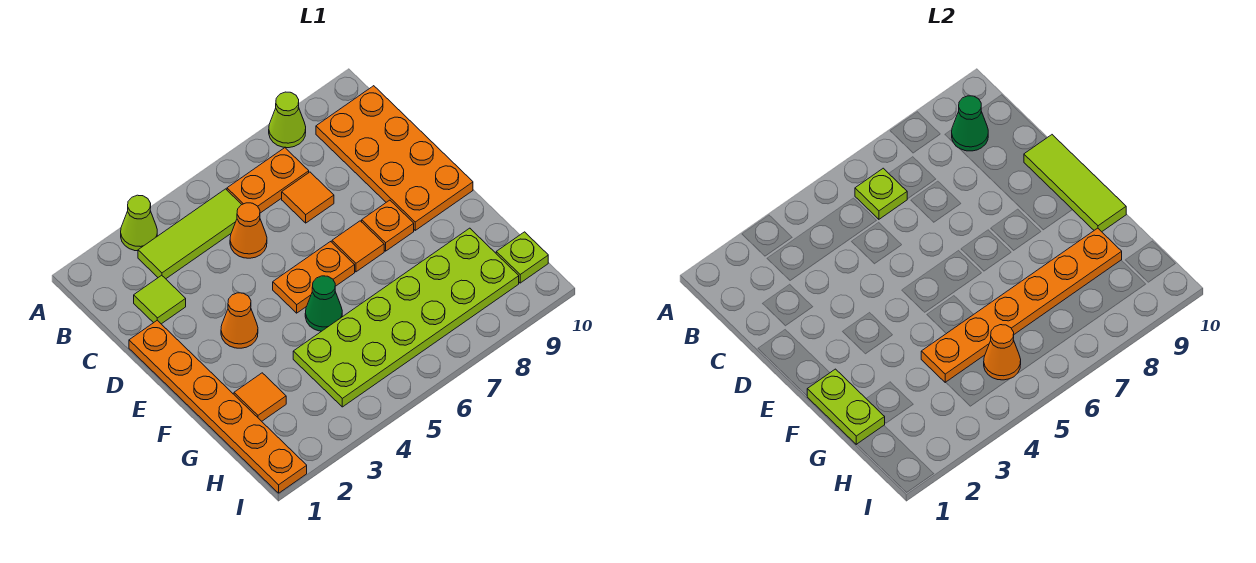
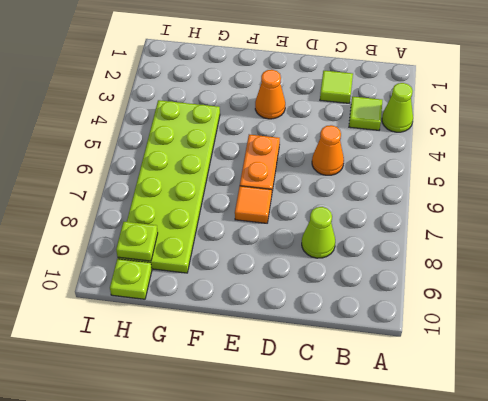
lime tile B3 level 1 -> lime tile B3:B5 level 1
lime cone C8 level 1 -> lime cone A8 level 1
lime plate H9 level 2 -> lime plate B6 level 2
none -> orange plate B6:B7 level 1
none -> orange plate B9:E10 level 1
none -> orange tile C7 level 1

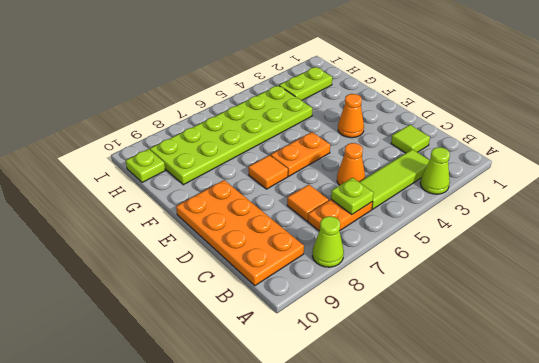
lime plate H2:H3 level 1 -> lime plate F1:G1 level 2
none -> orange plate D1:I1 level 1
none -> orange plate E8 level 1
none -> green cone F5 level 1

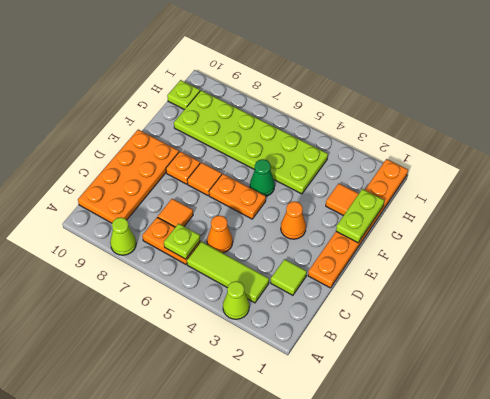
none -> green cone B9 level 2
none -> lime tile D10:F10 level 2
none -> orange plate G4:G9 level 2

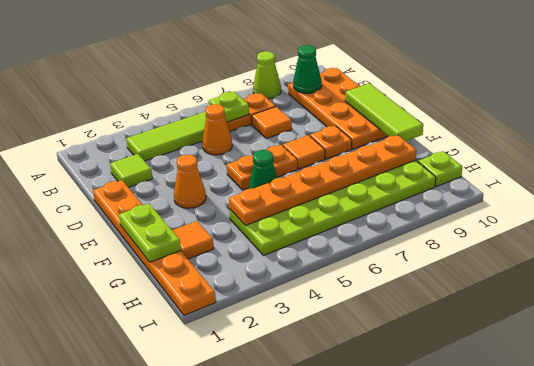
none -> lime cone A3 level 1
none -> orange cone H5 level 2

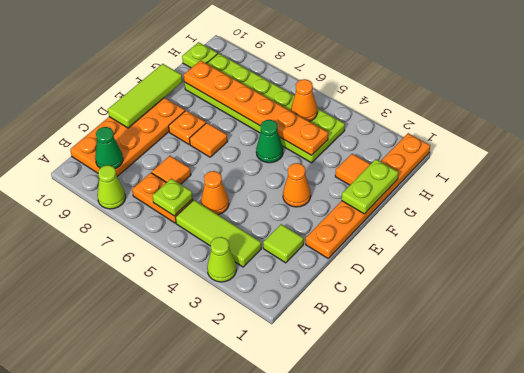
none -> orange plate E5:E6 level 1

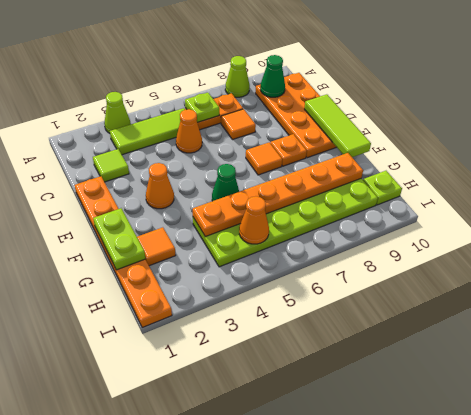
none -> orange plate E5:E6 level 1

